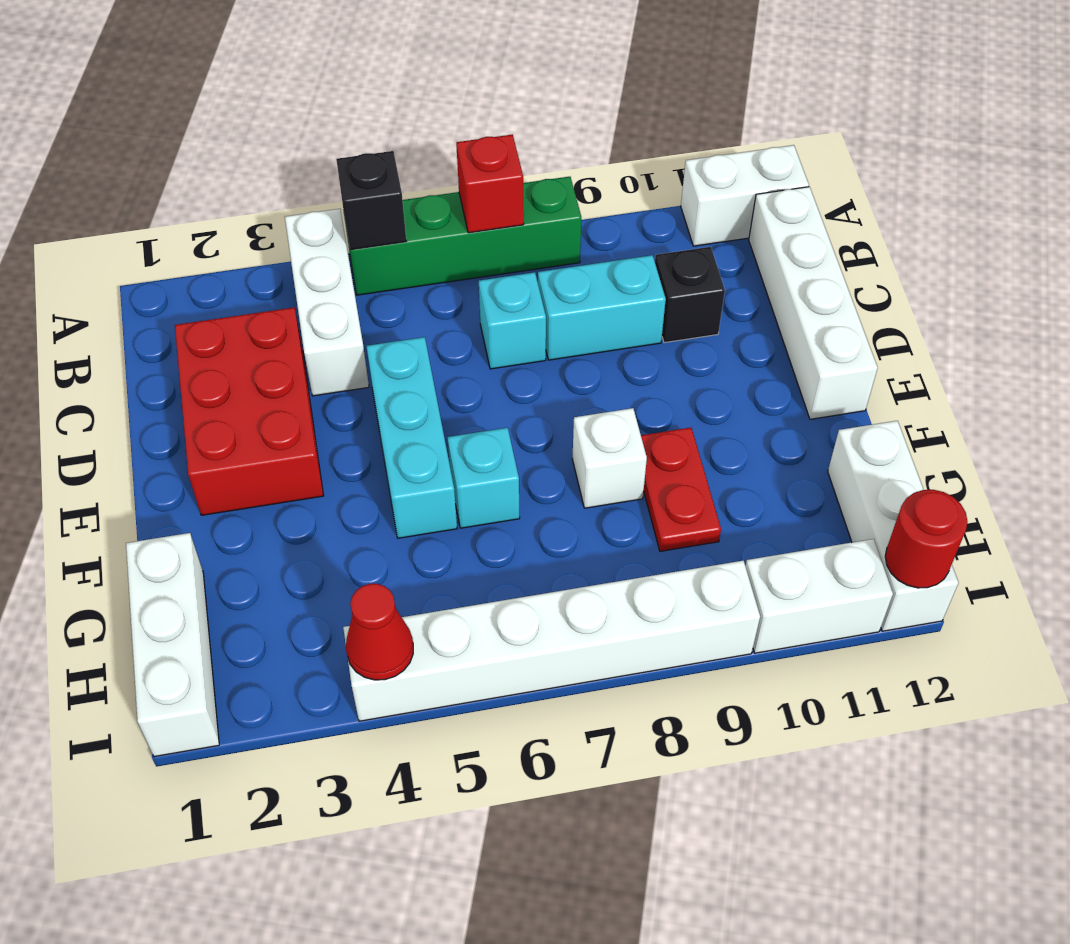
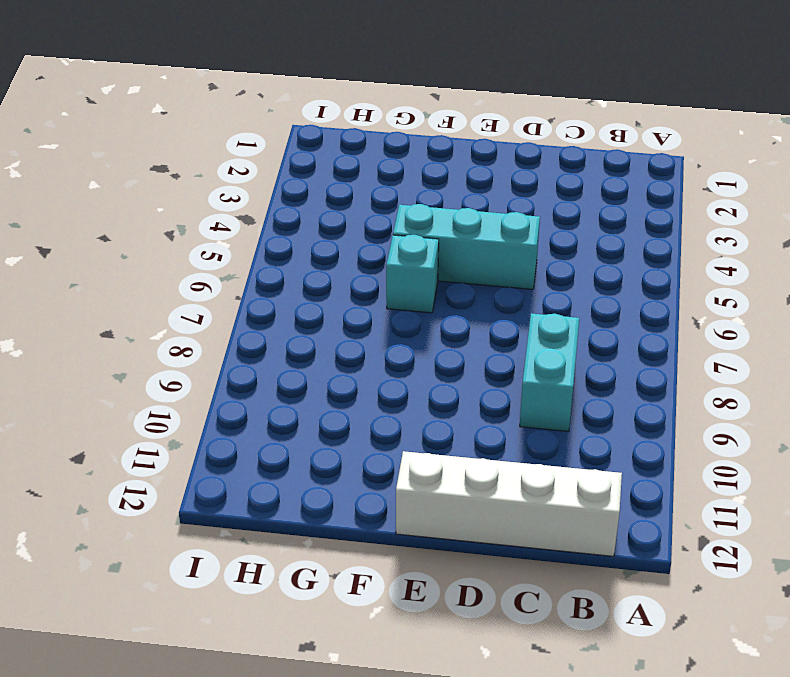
none -> white brick A4:C4 level 1
none -> green brick A5:A8 level 1
none -> white brick A11:A12 level 1

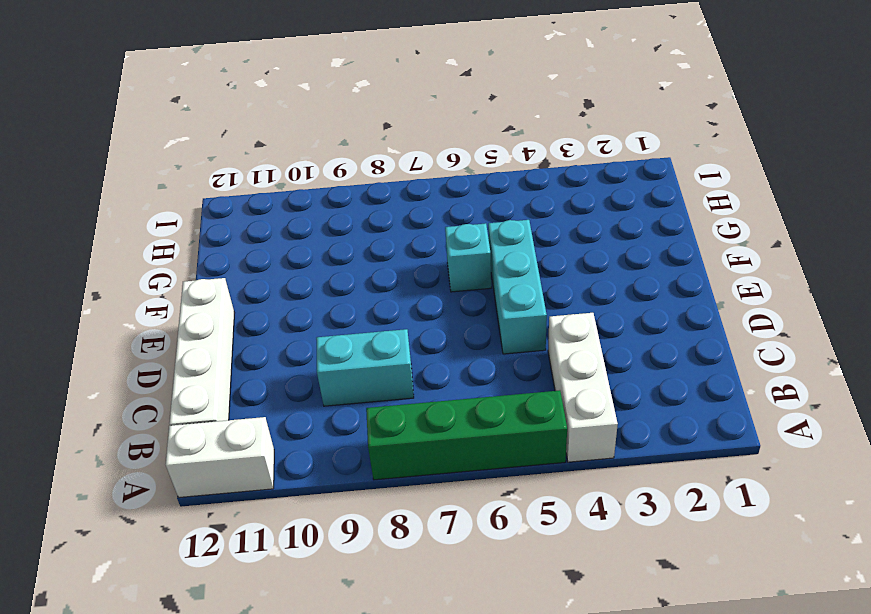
none -> red brick C2:E3 level 1
none -> cyan brick C7 level 1
none -> black brick C10 level 1

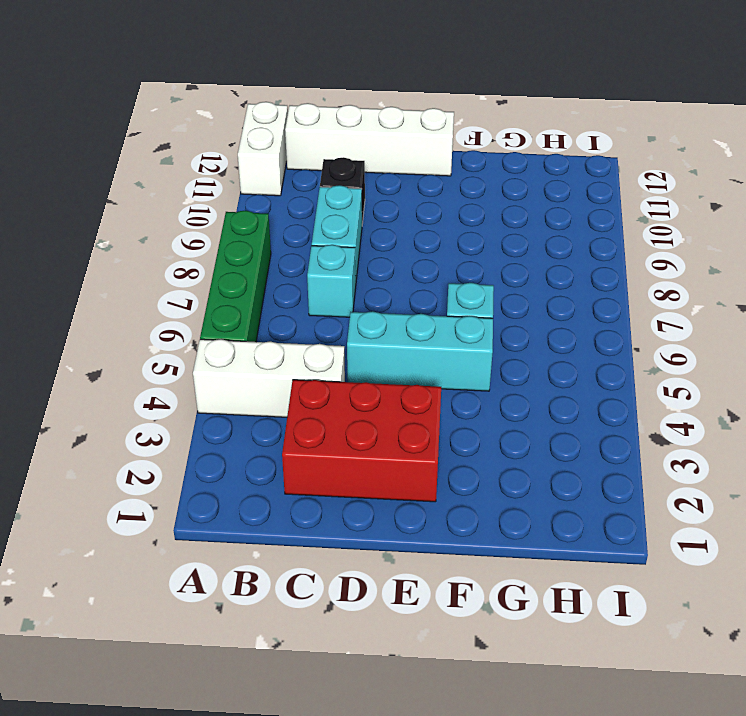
none -> white brick F8 level 1
none -> red plate F9:G9 level 1
none -> white brick G1:I1 level 1

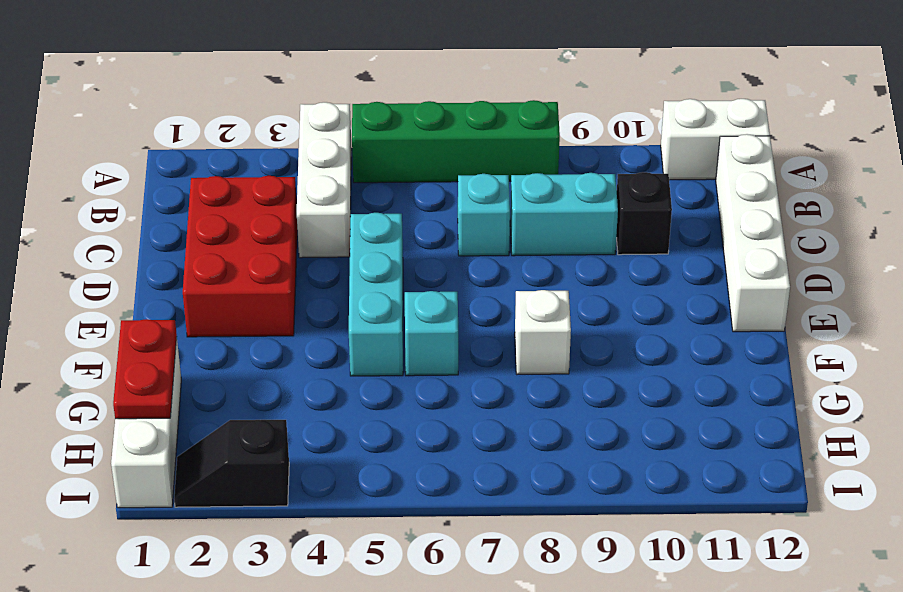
red plate G1:H1 level 2 -> red plate F9:G9 level 1
black slope I2:I3 level 1 top 3 -> none
none -> white brick G12:I12 level 1
none -> white brick I4:I9 level 1
none -> white brick I10:I11 level 1

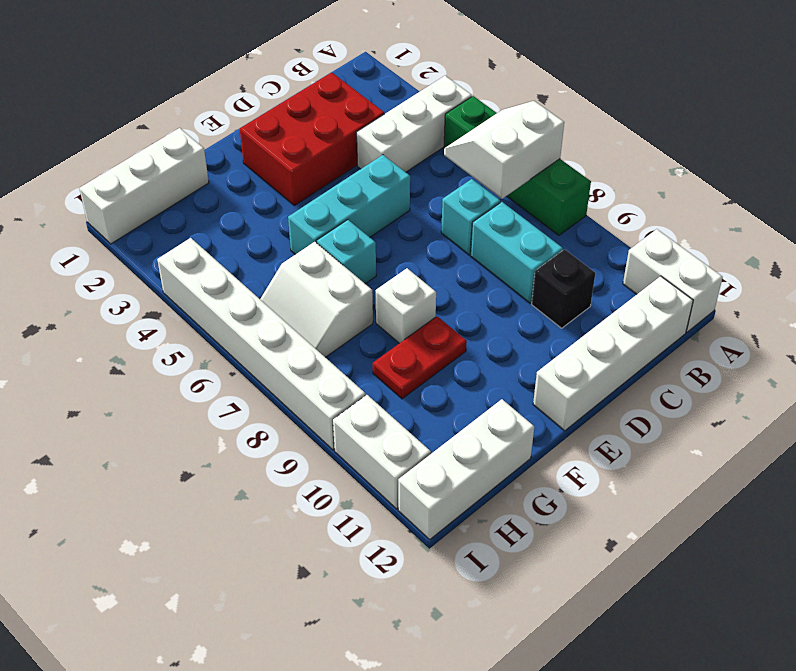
white slope A6:B7 level 2 top 7 -> red brick A7 level 2
white slope G6:H7 level 1 top G -> none
none -> black brick A5 level 2
none -> red cone I4 level 2
none -> red round brick I12 level 2

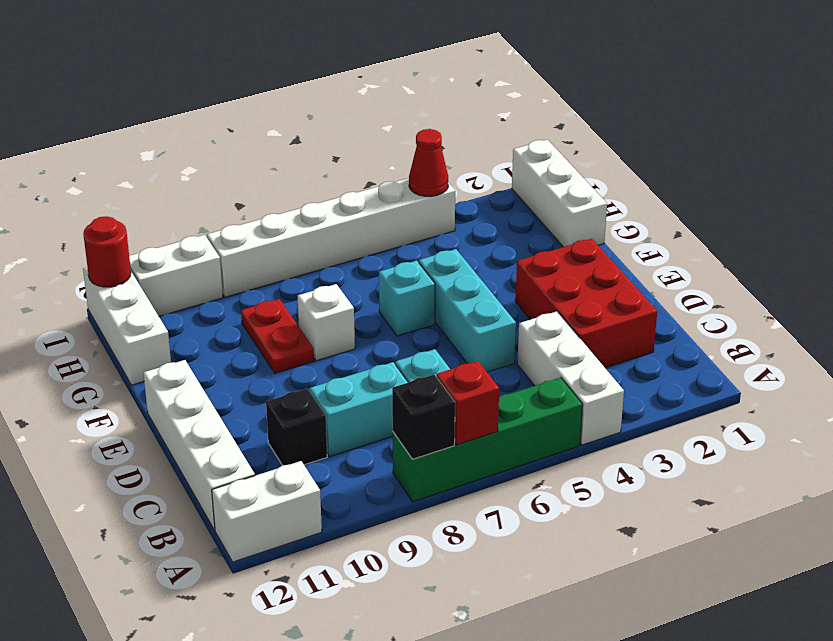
black brick A8 level 2 -> black brick A5 level 2

